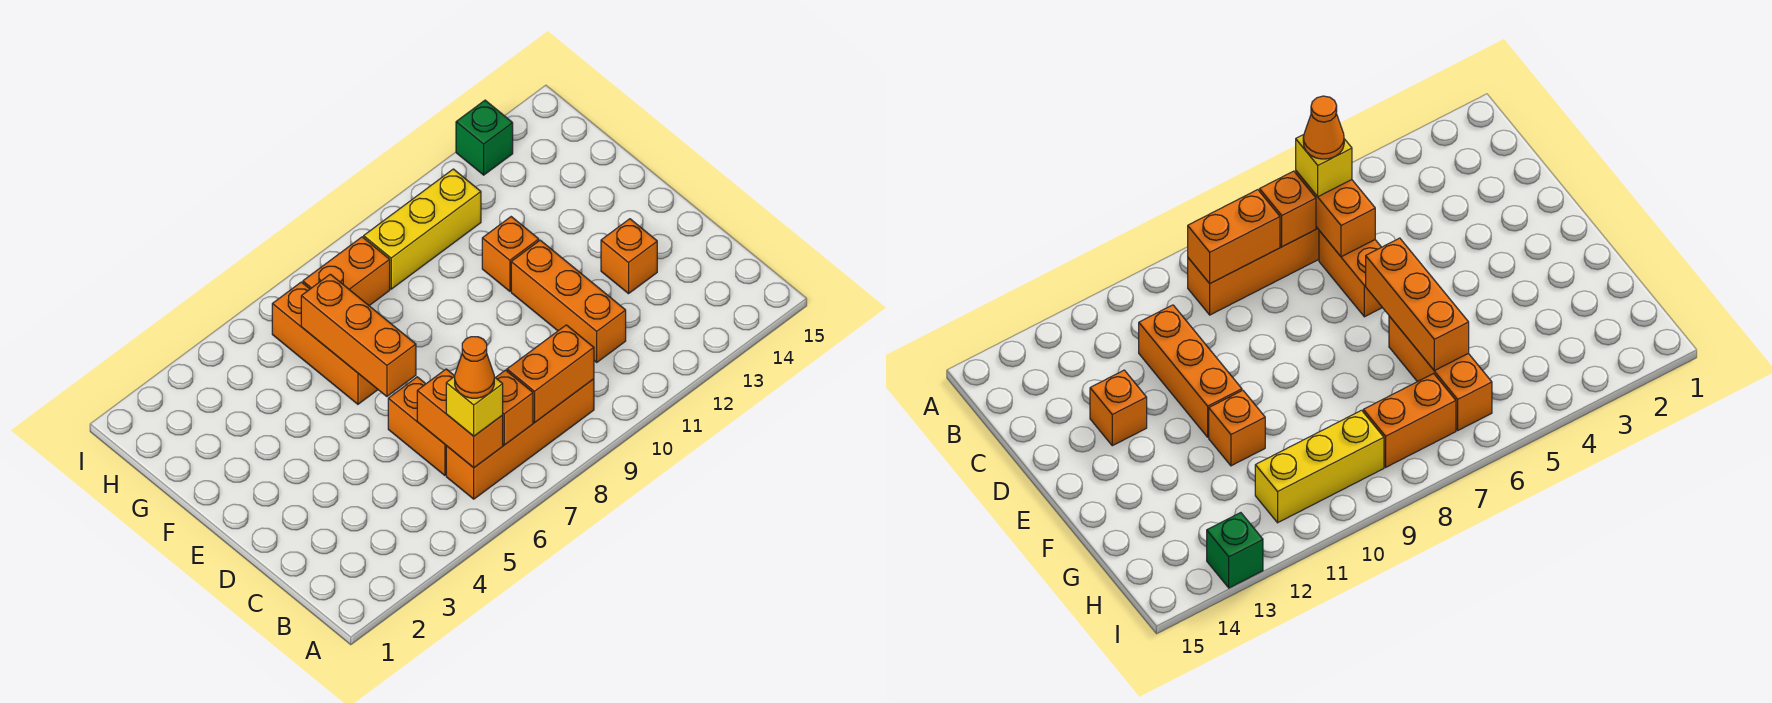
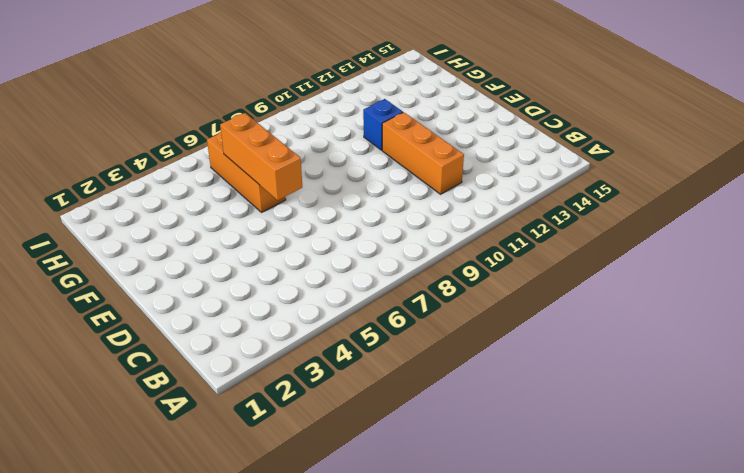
blue brick F11 level 1 -> orange brick F11 level 1
none -> orange brick B6:B9 level 1
none -> orange brick C6:D6 level 1
none -> orange brick D13 level 1

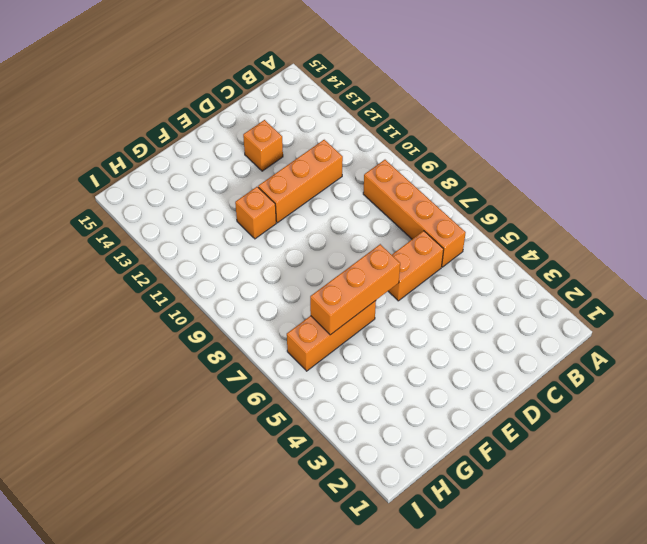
none -> orange brick H7:H8 level 1
none -> yellow brick H9:H11 level 1
none -> green brick I13 level 1

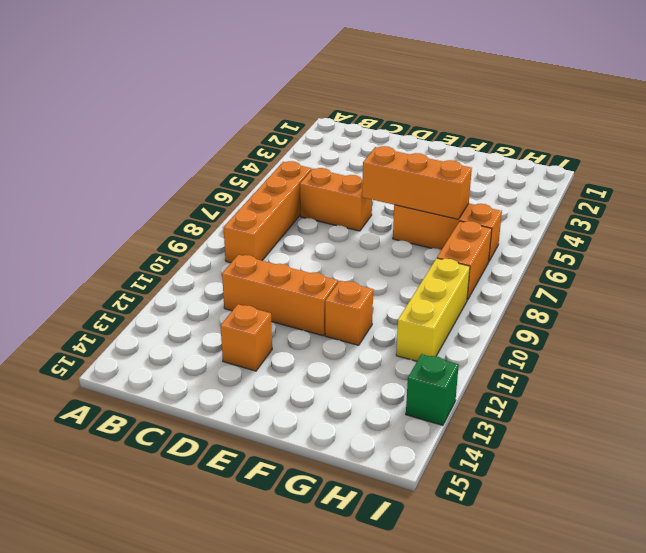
none -> orange brick B6:C6 level 2
none -> orange brick B7 level 2
none -> orange brick B8:B9 level 2

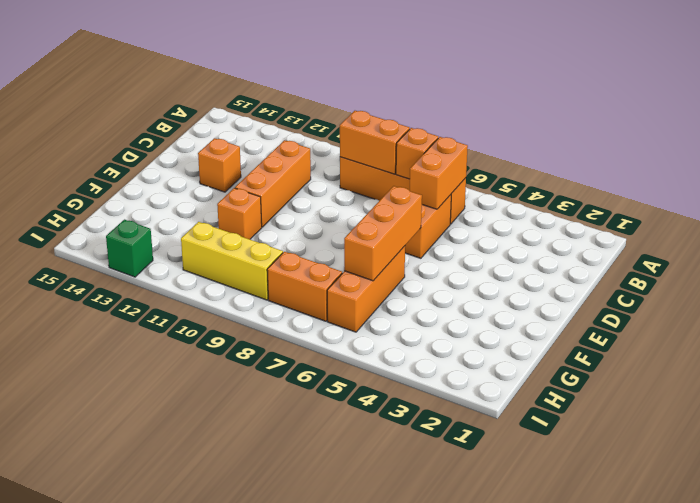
none -> yellow brick B6 level 3
none -> orange cone B6 level 4

